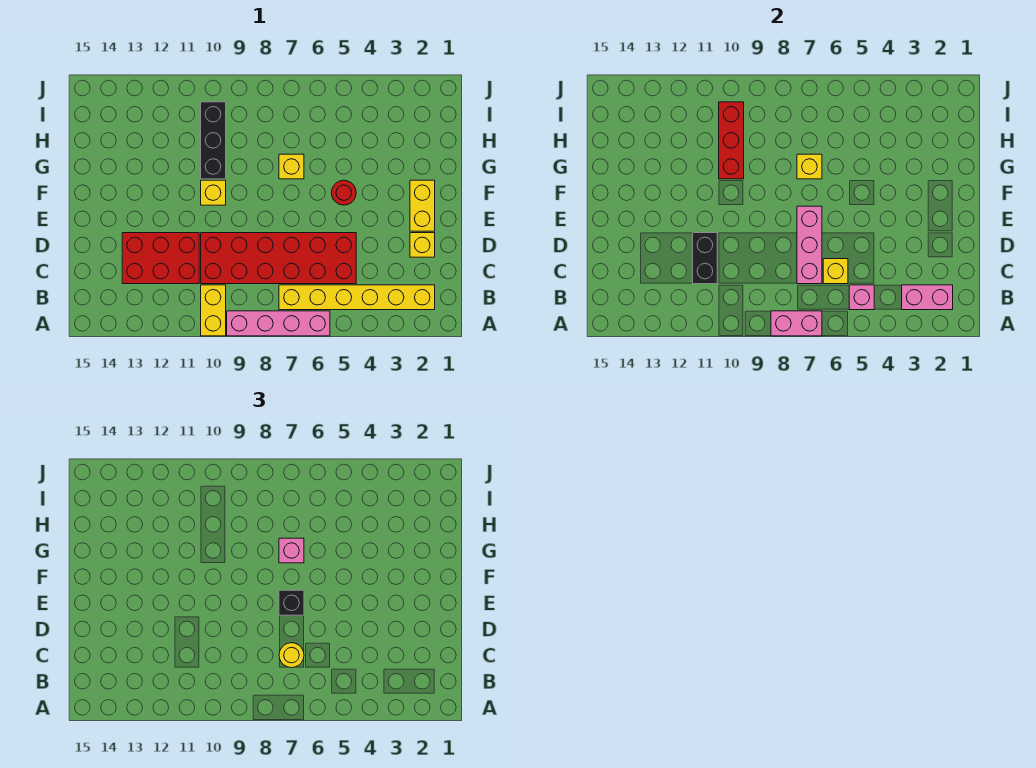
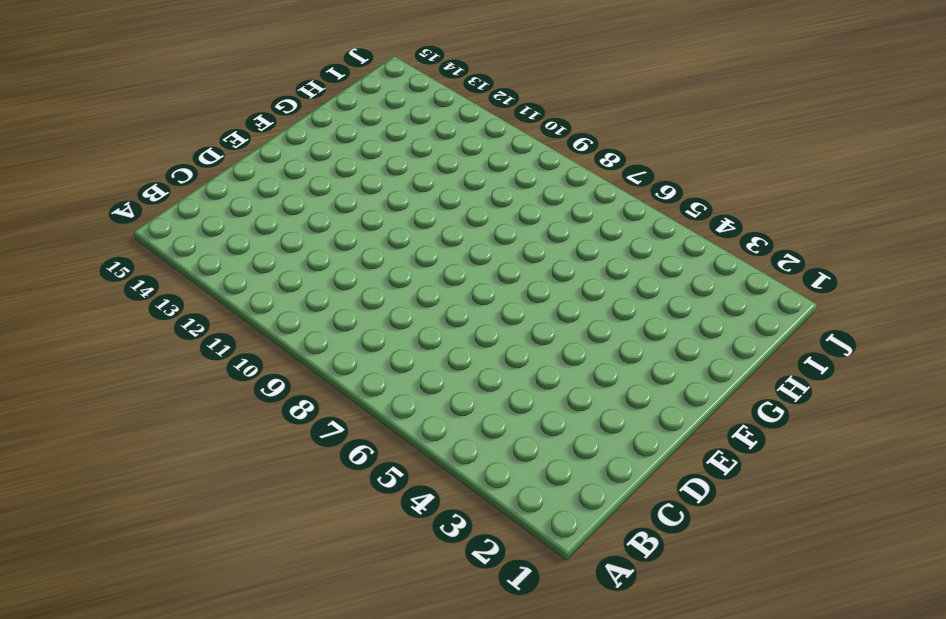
none -> pink brick A6:A9 level 1
none -> yellow brick A10:B10 level 1
none -> yellow brick B2:B7 level 1

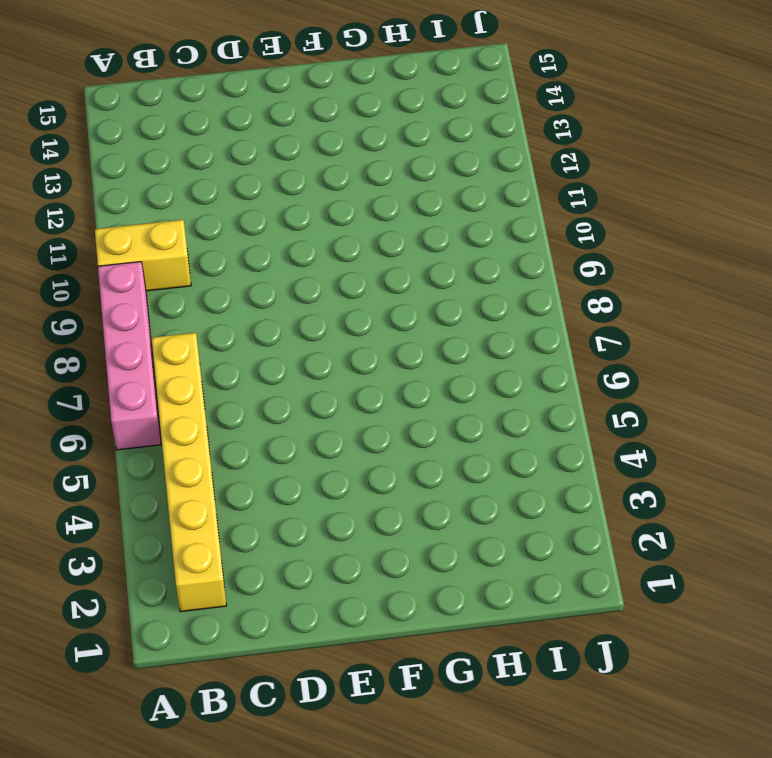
none -> red brick C5:D10 level 1
none -> red brick C11:D13 level 1
none -> yellow brick D2 level 1

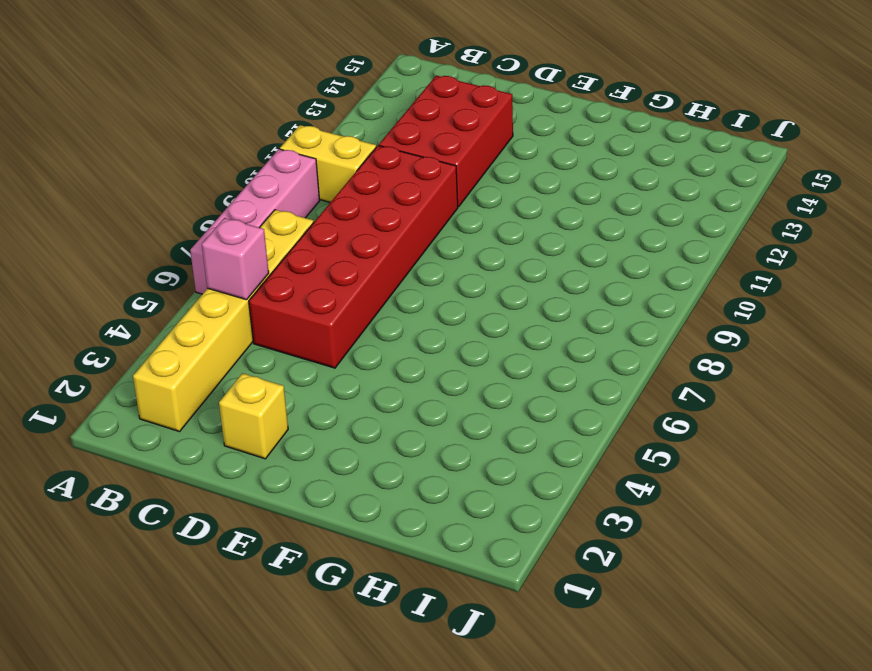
none -> yellow brick E2:F2 level 1
none -> red round brick F5 level 1
none -> yellow brick F10 level 1

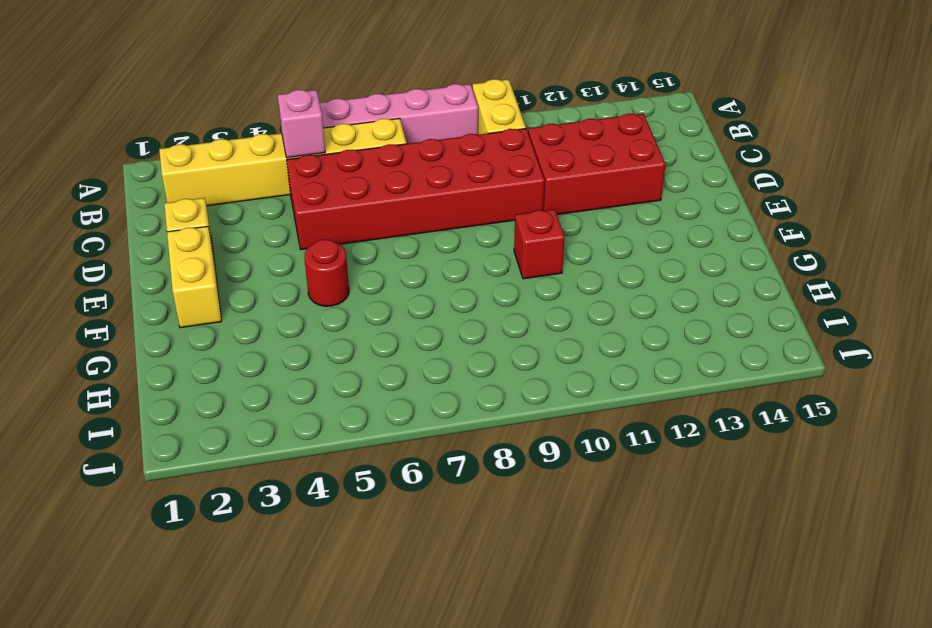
red brick F10 level 1 -> yellow brick F10 level 1
none -> yellow brick G7 level 1
none -> black brick G10:I10 level 1
none -> pink brick A7:A8 level 2

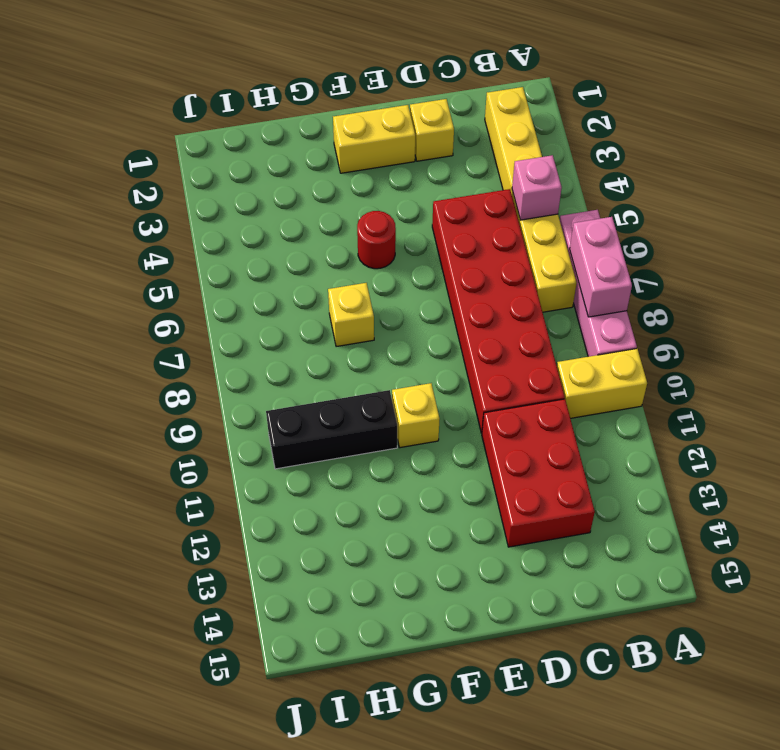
none -> pink brick B2:B3 level 2
none -> yellow brick C6 level 2
none -> pink brick C7:E7 level 2

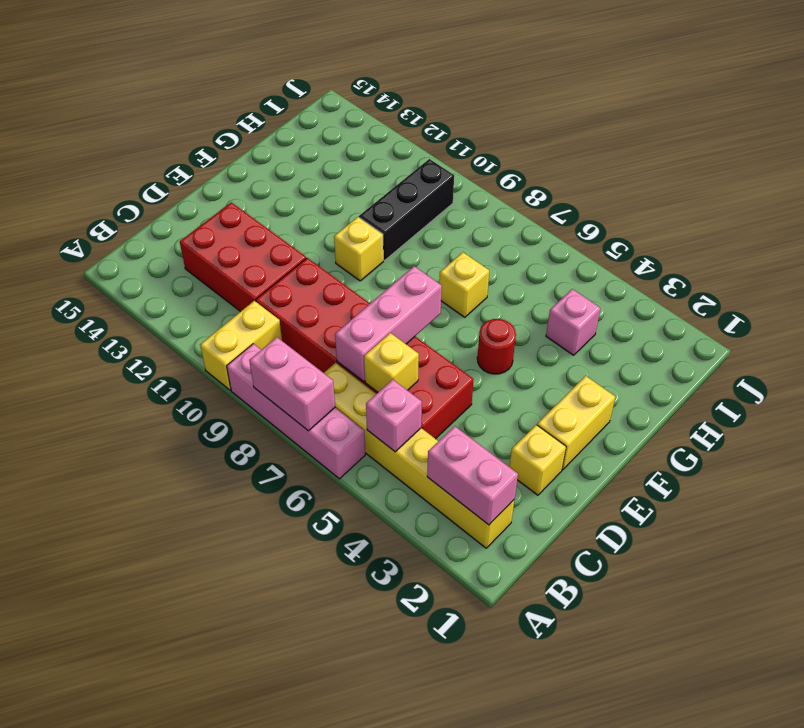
pink brick H4 level 1 -> pink brick G7 level 3
none -> black brick C11:D11 level 2
none -> yellow brick G7 level 2
none -> red brick G10:I10 level 2

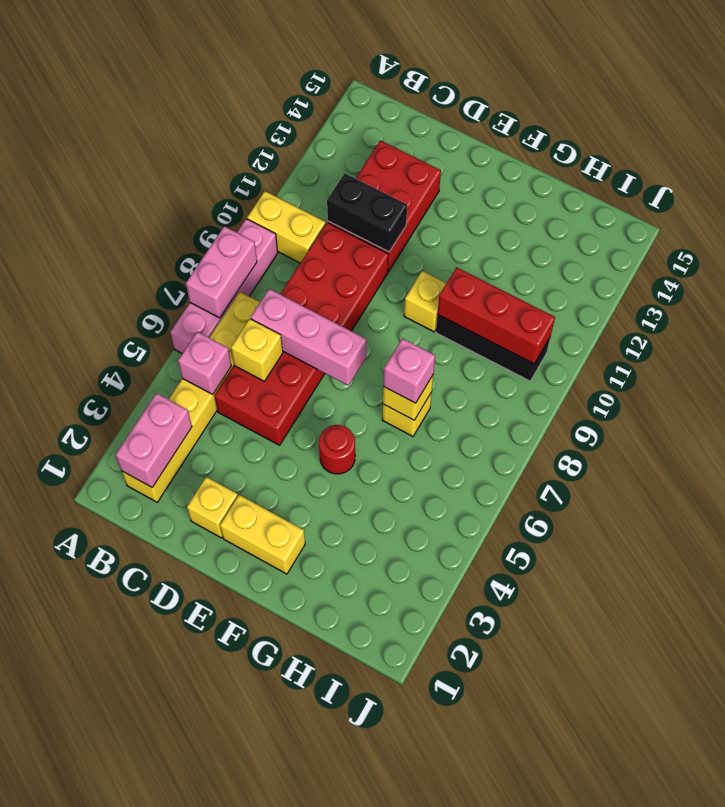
none -> yellow round brick C7 level 3
none -> black brick E7 level 3

